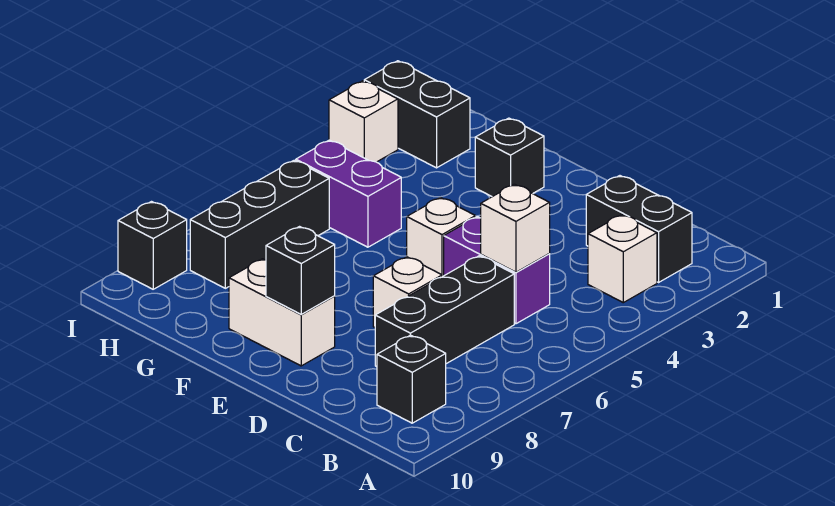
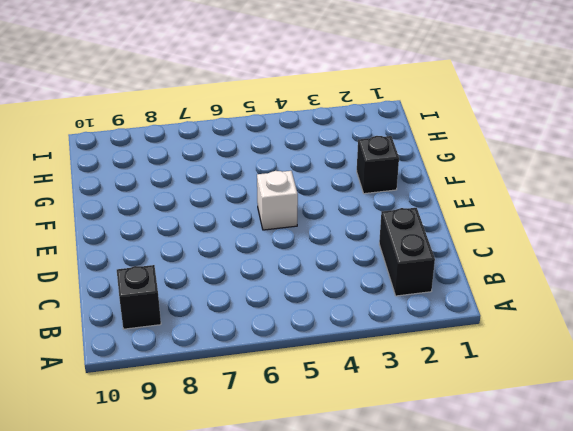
none -> white brick B3 level 1
none -> purple brick C5:D5 level 1
none -> black brick C6:C8 level 1

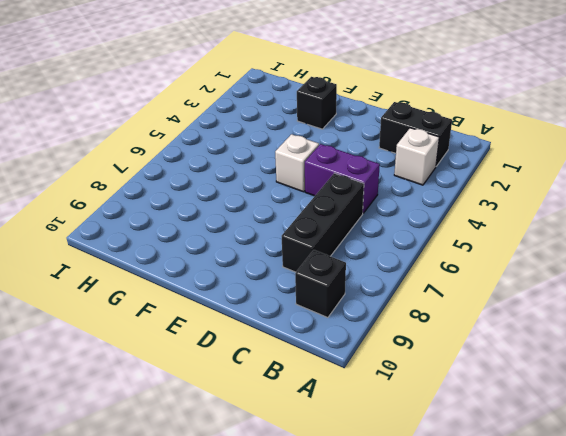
none -> white brick D7 level 1
none -> white brick E9:F9 level 1
none -> purple brick G5:H5 level 1

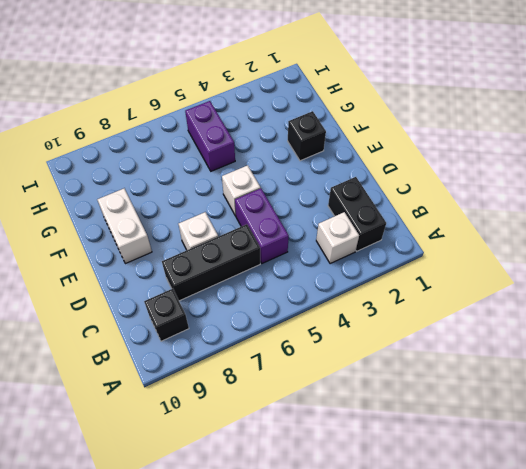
none -> black brick H2:I2 level 1
none -> black brick H6:H8 level 1
none -> white brick I3 level 1

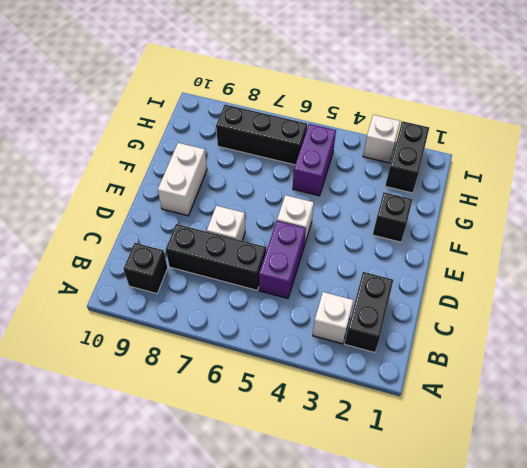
none -> black brick I9 level 1
none -> white brick C5 level 2
none -> black brick E9 level 2

